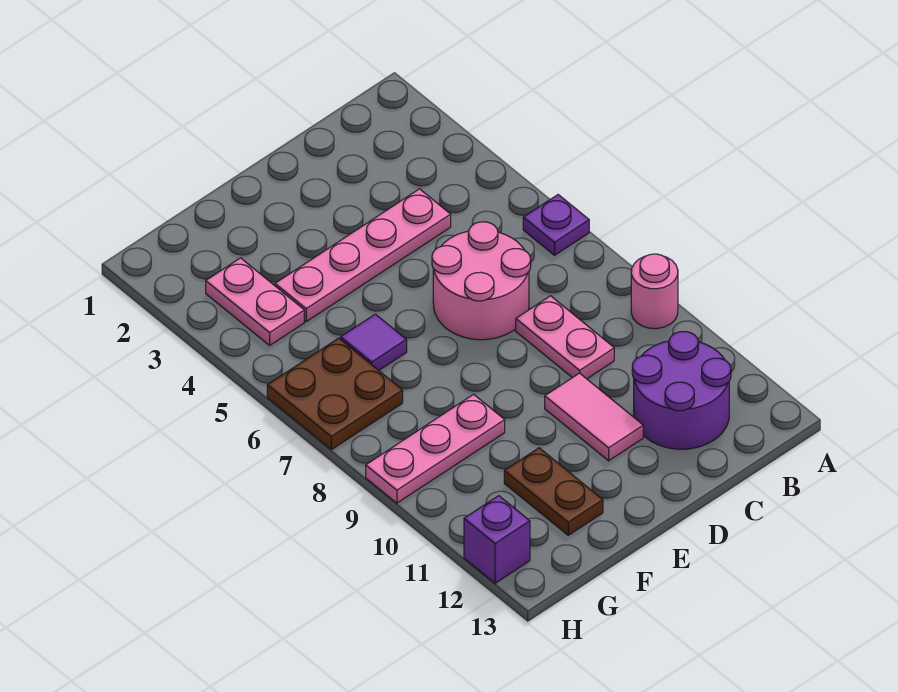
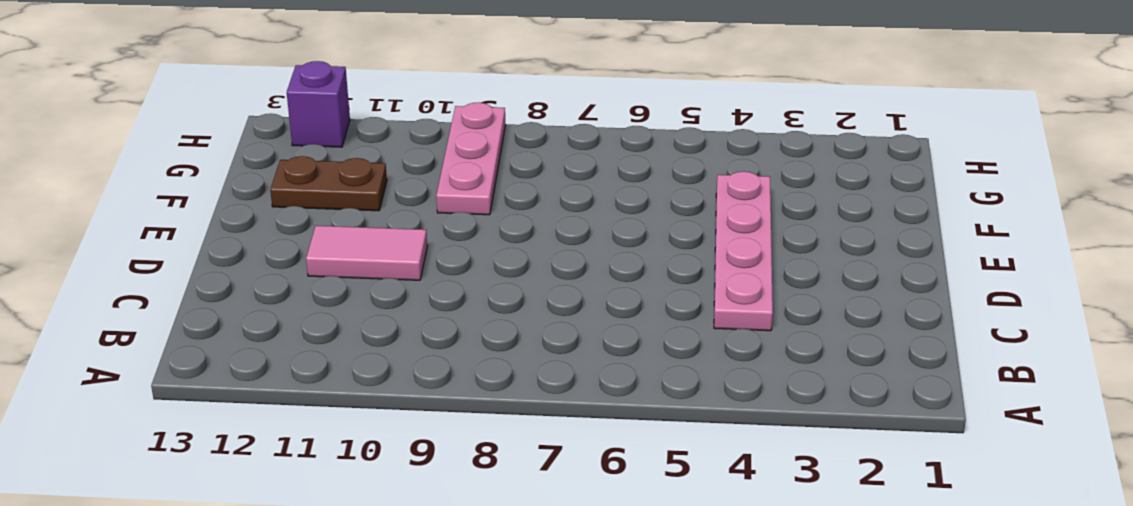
none -> purple plate A6 level 1
none -> pink round brick A9 level 1
none -> purple round brick B11:C12 level 1

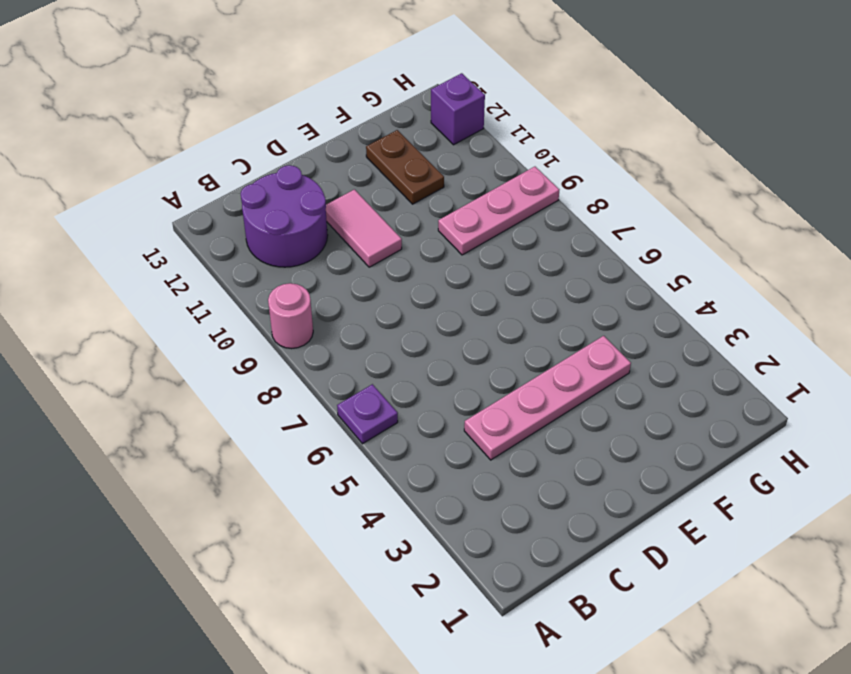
none -> pink round brick C6:D7 level 1
none -> pink plate C8:C9 level 1
none -> purple tile F6 level 1

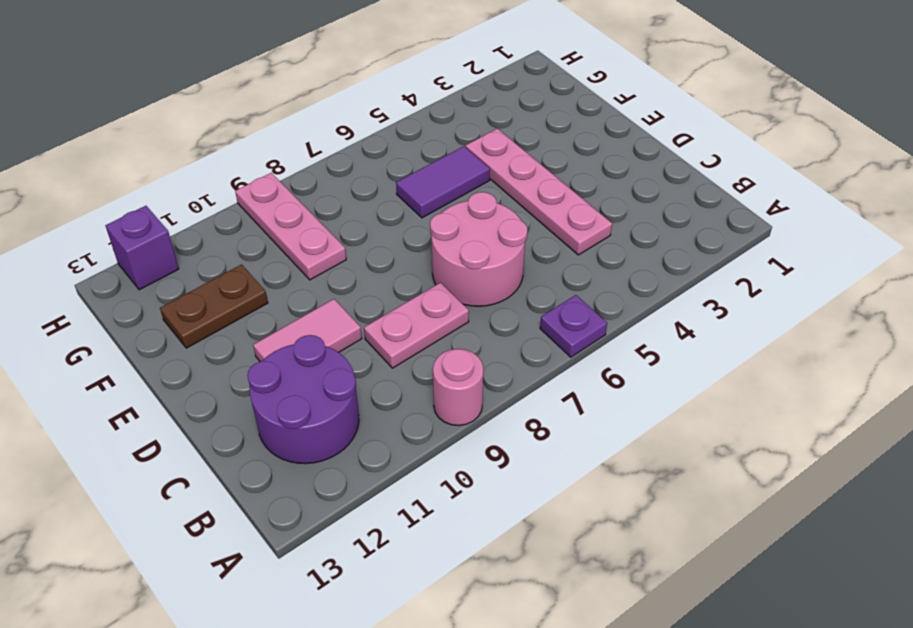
purple tile F5:F6 level 1 -> purple tile F6 level 1
none -> pink plate G3:G4 level 1
none -> brown plate G6:H7 level 1

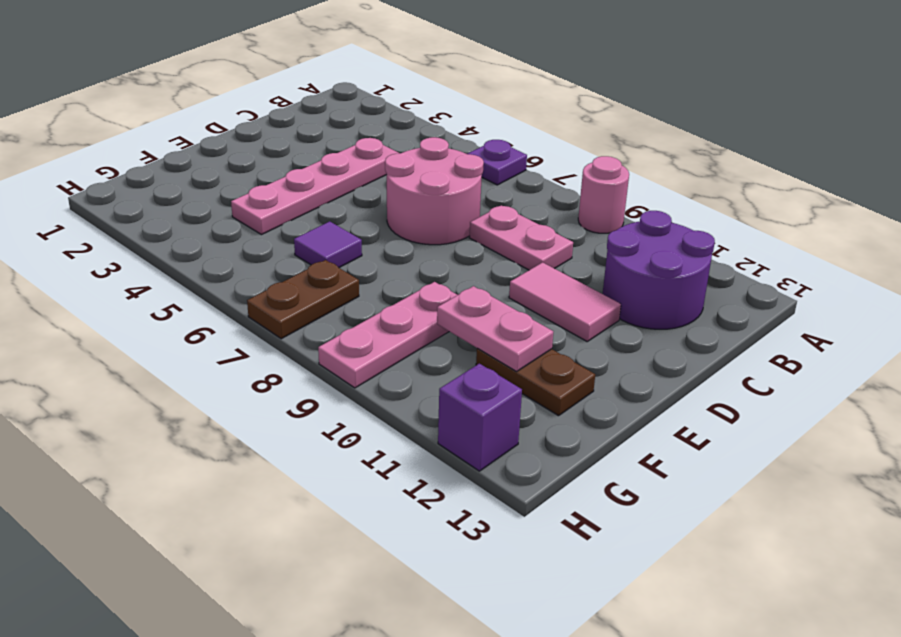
pink plate F10:F11 level 2 -> pink plate G3:G4 level 1
brown plate G7:H7 level 1 -> brown plate G6:H7 level 1

